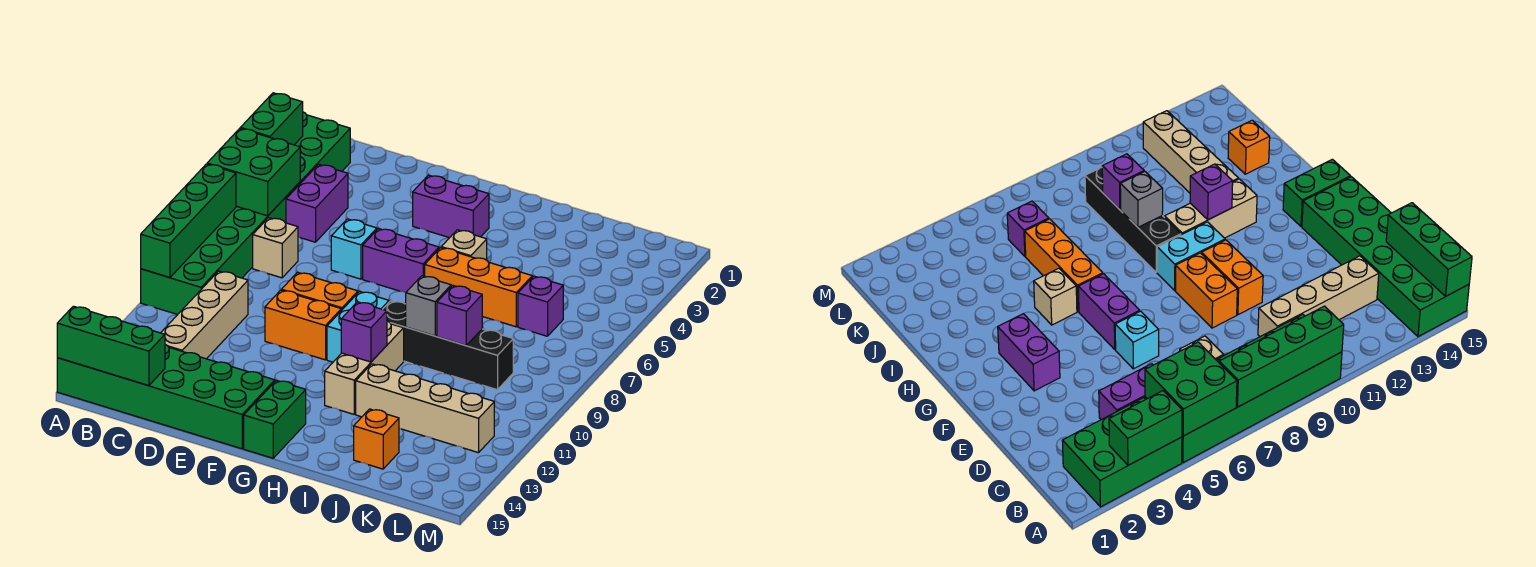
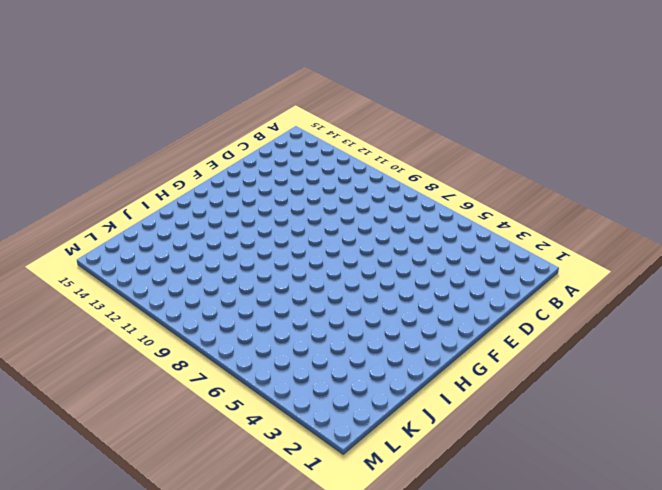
none -> green brick A2:B4 level 1
none -> green brick A5:B10 level 1
none -> green brick A14:F15 level 1

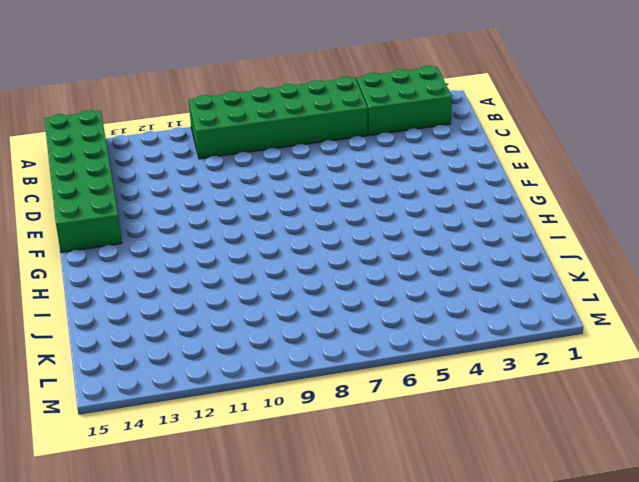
none -> purple brick C4:C5 level 1
none -> tan brick C7 level 1
none -> tan brick C10:C13 level 1

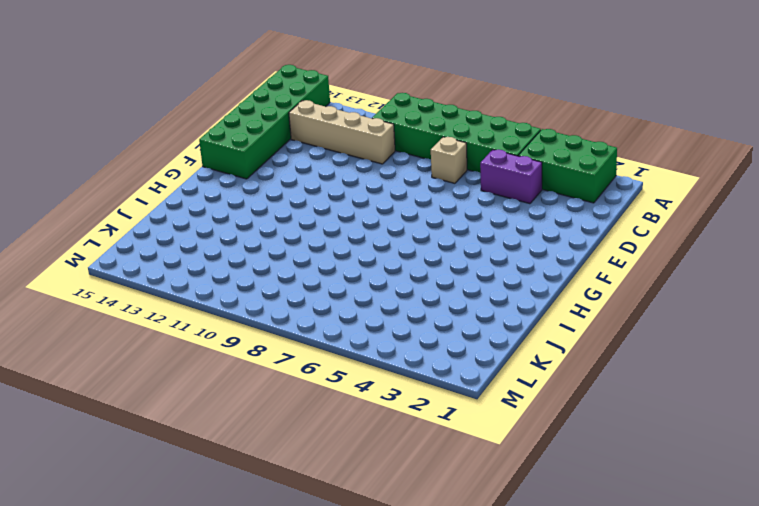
none -> cyan brick E6 level 1
none -> orange brick E9:F9 level 1
none -> orange brick E10:F10 level 1

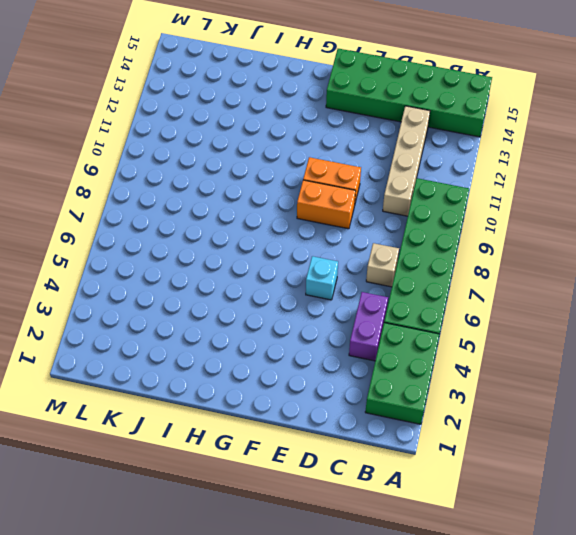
none -> purple brick F3:G3 level 1
none -> purple brick F6:G6 level 1
none -> cyan brick G9:G10 level 1

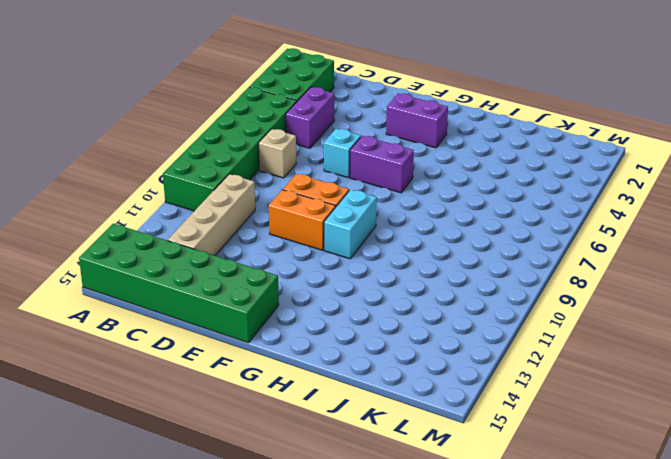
none -> green brick G14:G15 level 1
none -> tan brick H5 level 1
none -> orange brick H6:J6 level 1

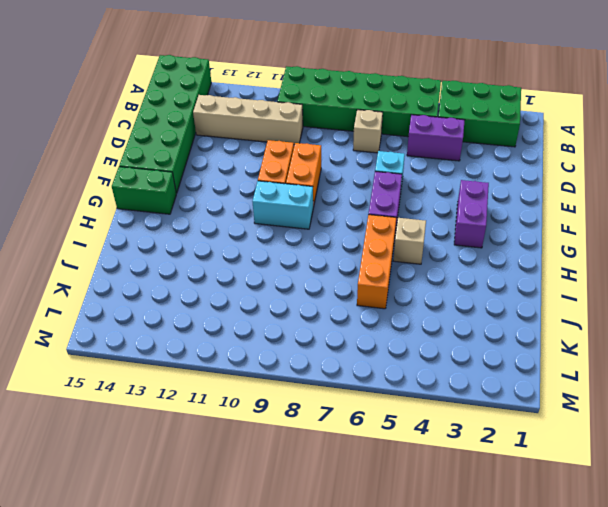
none -> black brick H9:K9 level 1
none -> tan brick H10:H12 level 1
none -> tan brick I12:L12 level 1

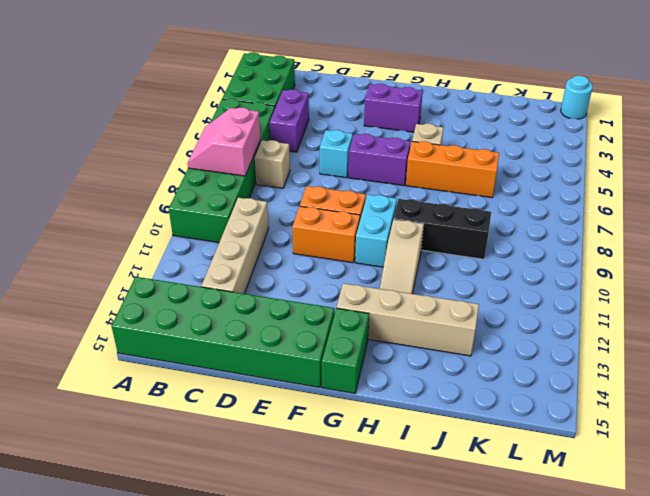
pink slope A7:B8 level 2 top B -> green brick A7:A10 level 2
tan brick G13:J13 level 1 -> tan brick I12:L12 level 1
black brick H9:J9 level 1 -> black brick H9:K9 level 1
tan slope H10:H12 level 1 top 10 -> tan brick H10:H12 level 1
cyan round brick M1 level 1 -> none
none -> orange brick J14 level 1
none -> purple brick K6 level 1
none -> green brick A3:A4 level 2

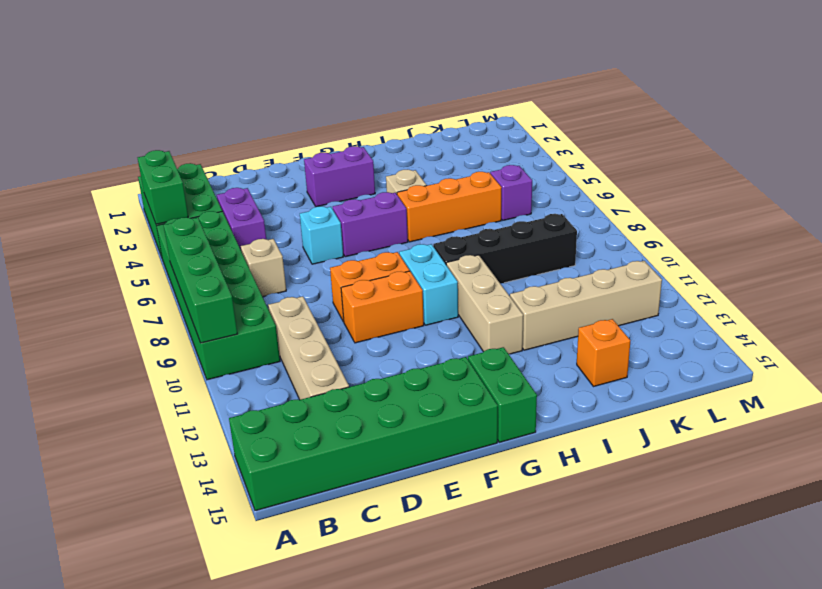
none -> green brick A5:B6 level 2
none -> green brick A15:C15 level 2
none -> purple brick H11 level 2

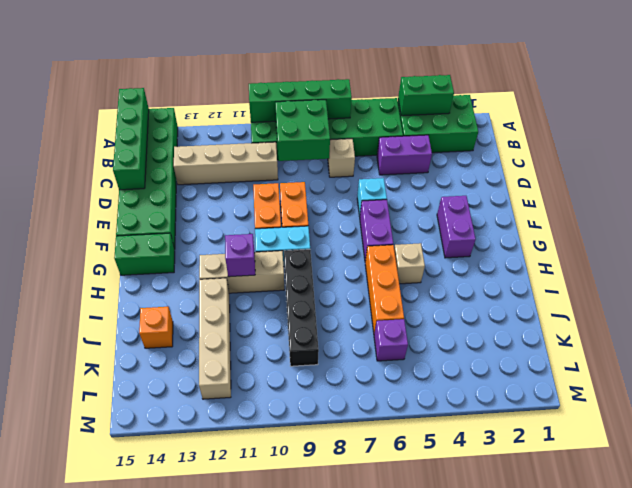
green brick A15:D15 level 2 -> green brick A15:C15 level 2
green brick B8:C9 level 2 -> green brick A5:B6 level 2
none -> grey brick I9 level 2
none -> purple brick J9 level 2

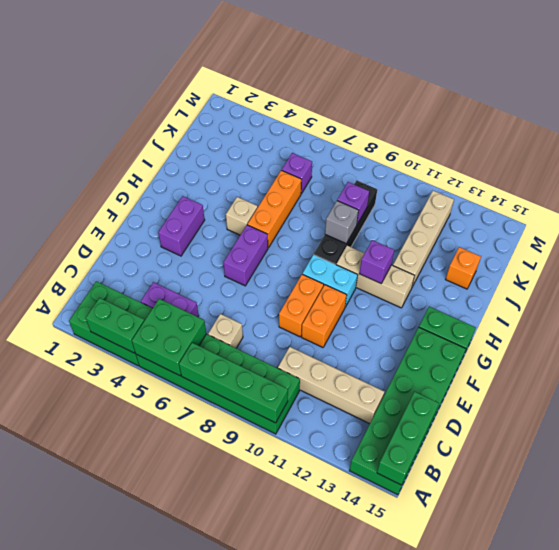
none -> cyan brick E6 level 1

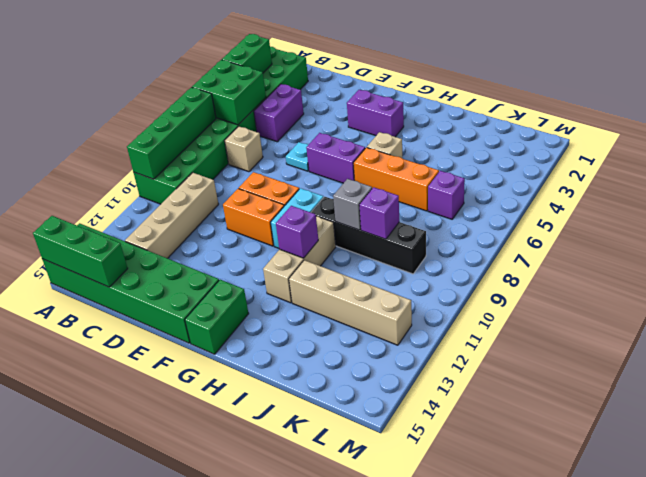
cyan plate E6 level 1 -> cyan brick E6 level 1
none -> orange brick J14 level 1

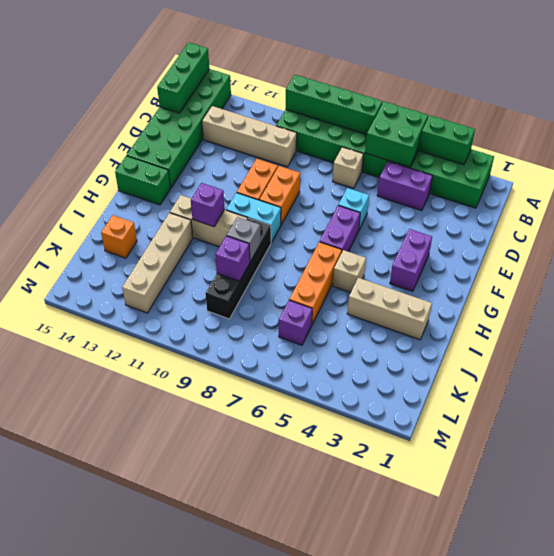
tan brick I2:I4 level 1 -> none

